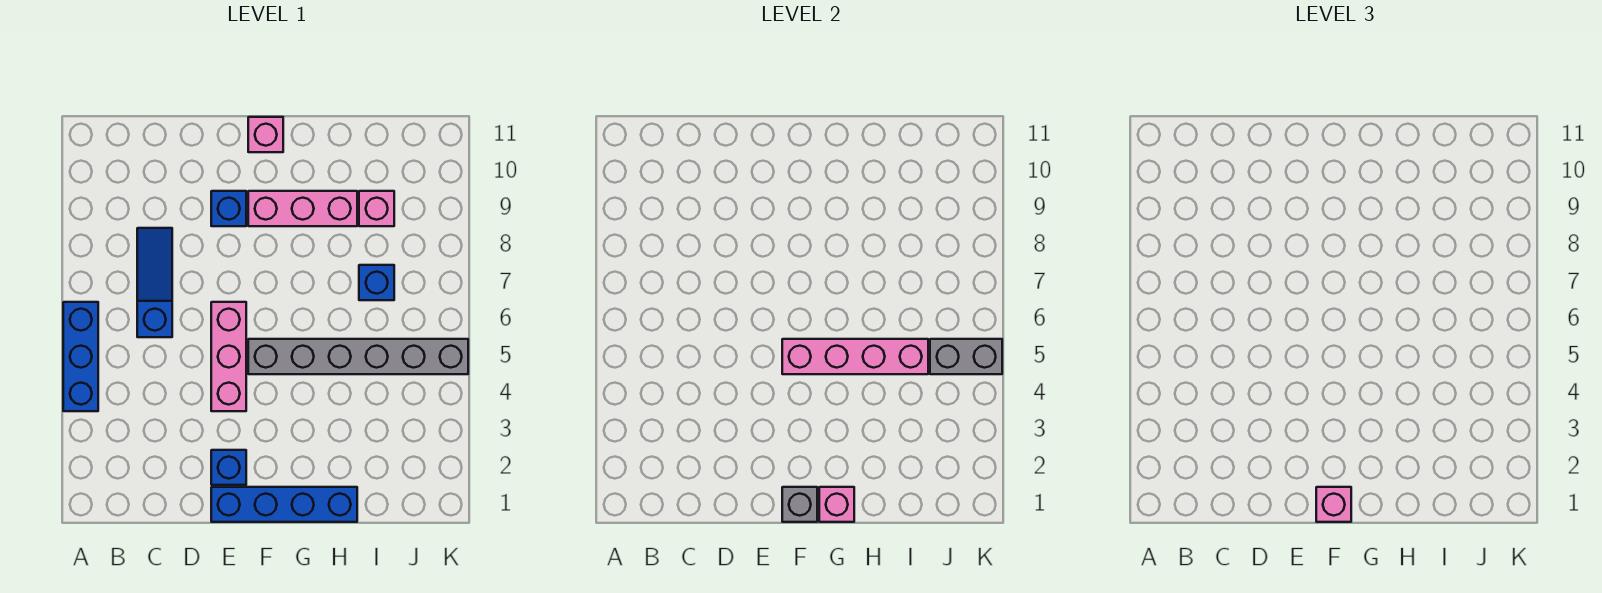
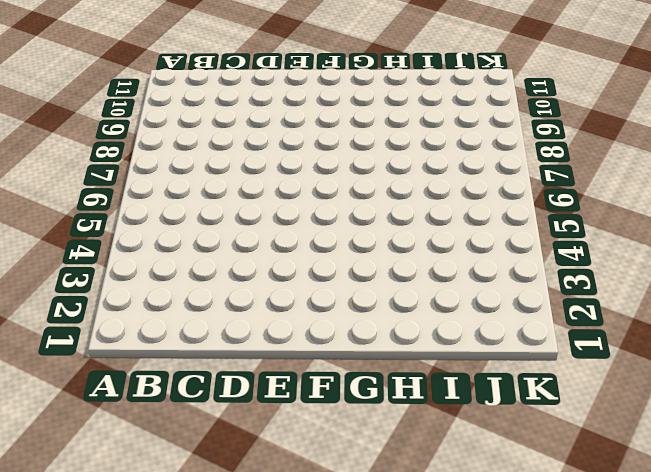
none -> blue brick A4:A6 level 1
none -> blue slope C6:C8 level 1 top 6
none -> blue brick E1:H1 level 1

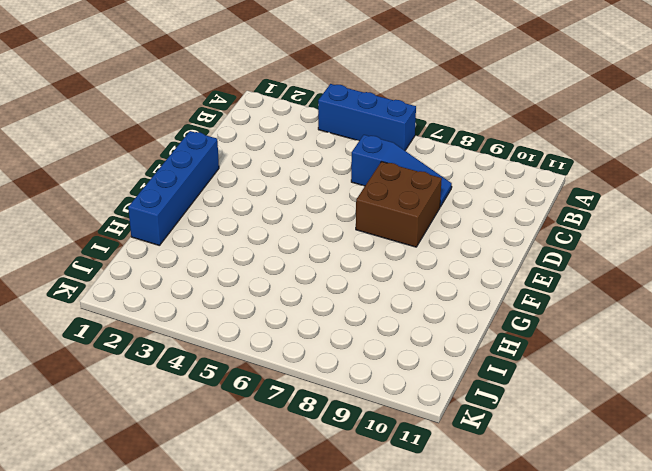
brown brick D7:E8 level 1 -> none
none -> blue brick E2 level 1
none -> pink brick E4:E6 level 1
none -> blue brick E9 level 1

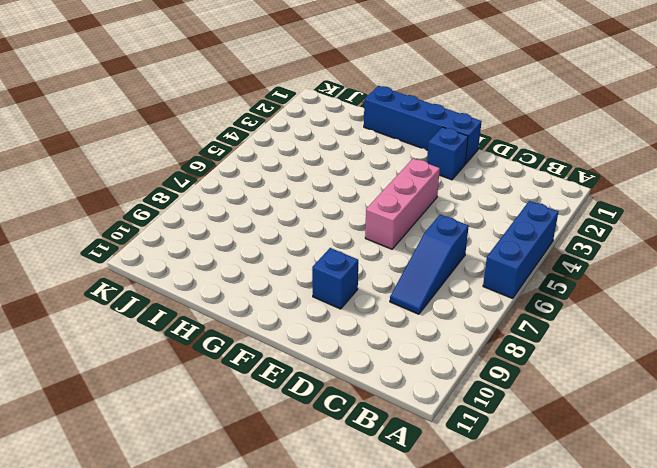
none -> grey brick F5:K5 level 1
none -> pink brick F9:H9 level 1
none -> pink brick F11 level 1

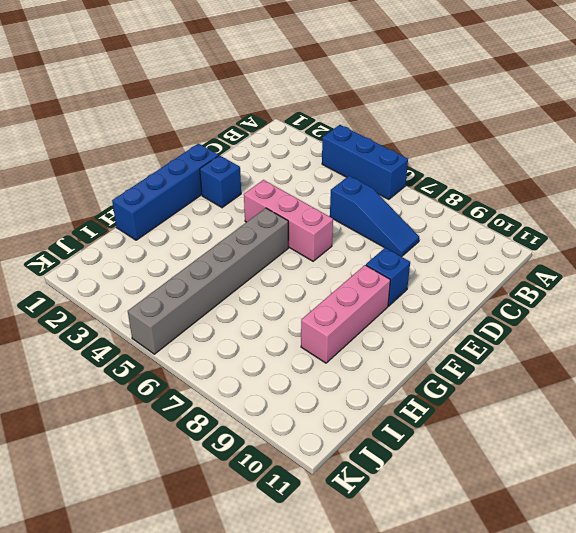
none -> pink brick F11 level 1
none -> blue brick I7 level 1
none -> pink brick I9 level 1

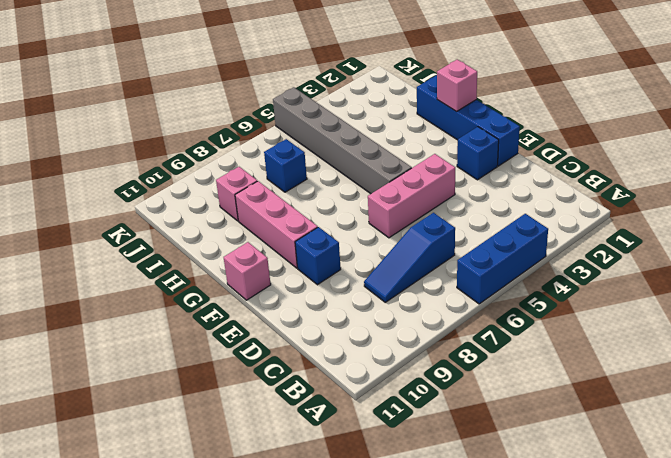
none -> grey brick F1 level 2
none -> pink brick F5:I5 level 2
none -> grey brick J5:K5 level 2

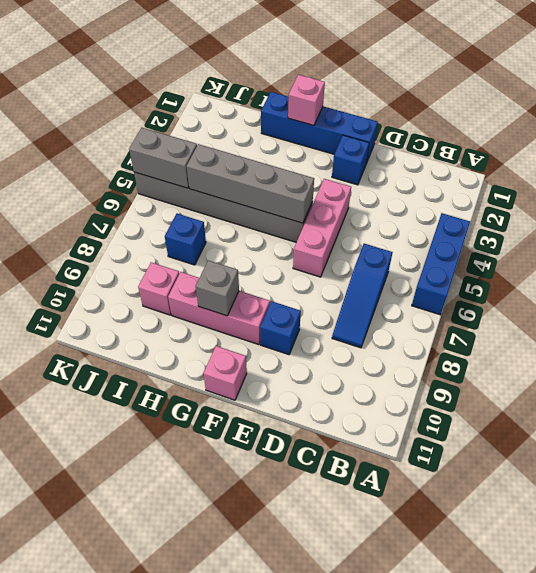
grey brick F5:I5 level 2 -> pink brick F5:I5 level 2
grey brick G9 level 2 -> grey brick F1 level 2
none -> pink brick F1 level 3

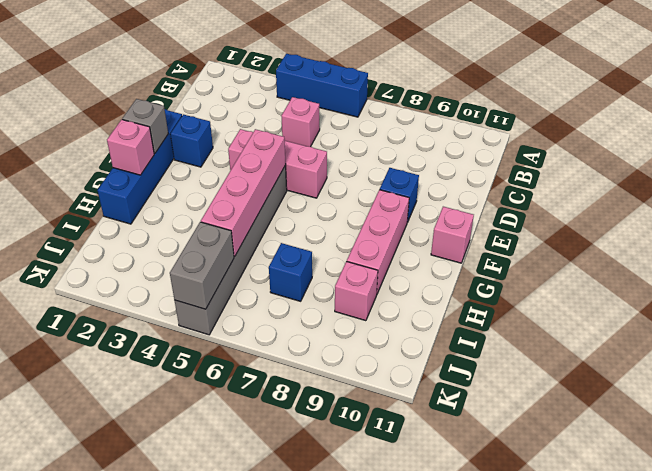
pink brick C5 level 1 -> pink brick F1 level 3
none -> blue slope C6:C8 level 1 top 6

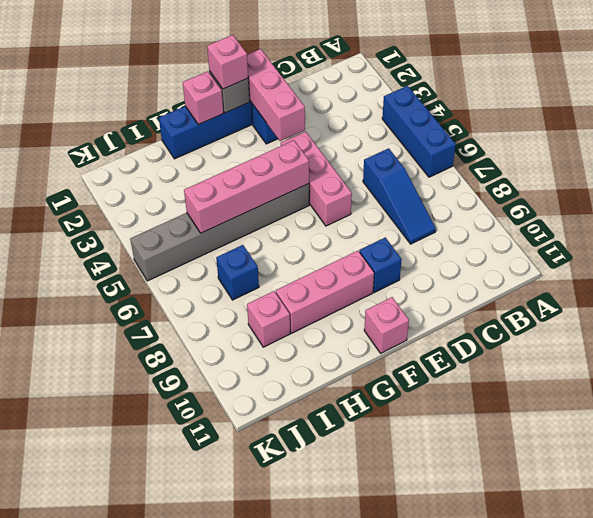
pink brick E1:E3 level 2 -> none
none -> grey brick J5:K5 level 2

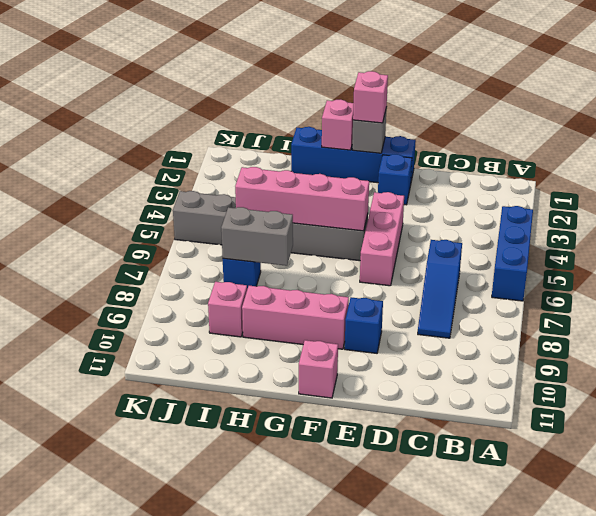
grey brick H7:I7 level 2 -> grey brick J5:K5 level 2

